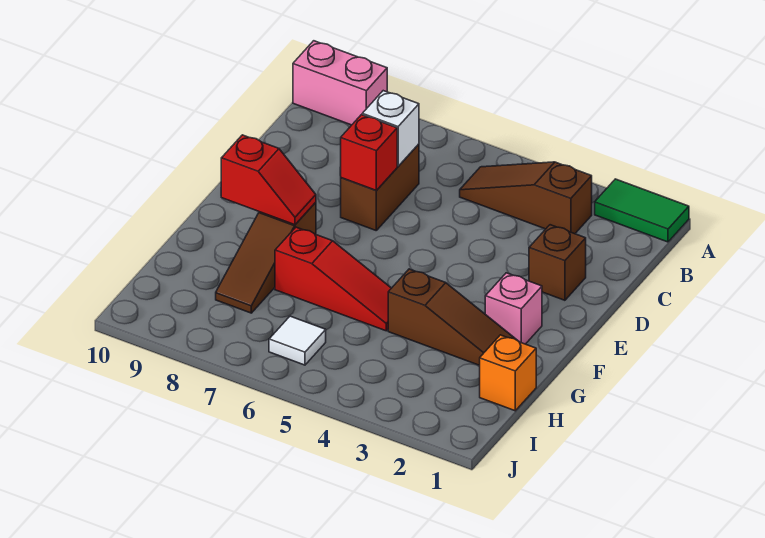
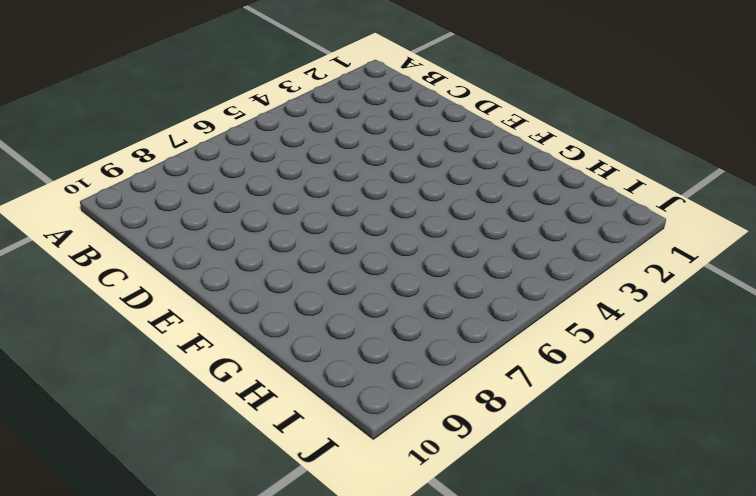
none -> green tile A1:A2 level 1
none -> pink brick A9:A10 level 1
none -> brown slope B3:B5 level 1 top 3

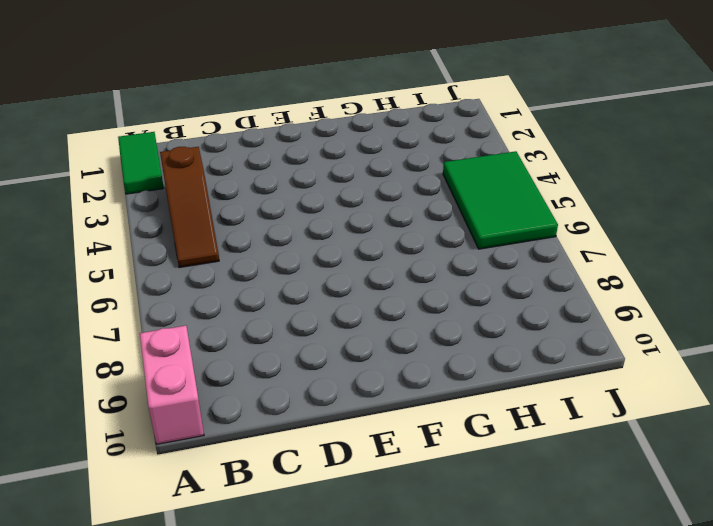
green tile I4:J6 level 1 -> white tile I6 level 1
none -> brown brick C7:D7 level 1
none -> brown brick D2 level 1
none -> pink brick F2 level 1

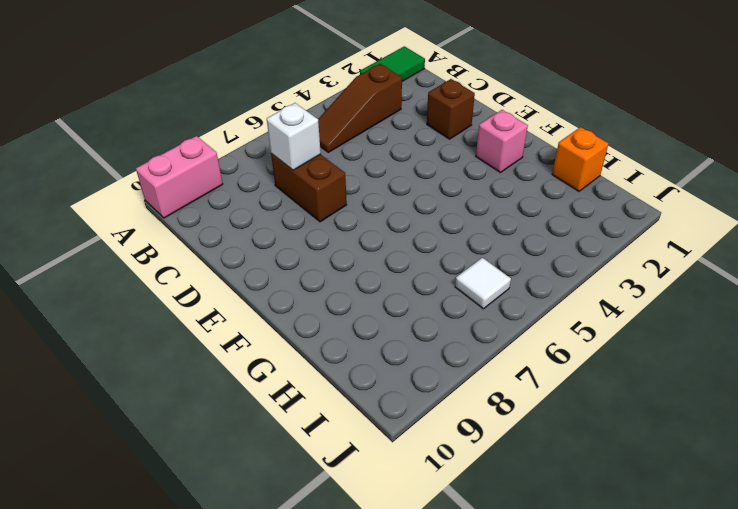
none -> brown slope F8:H8 level 1 top F
none -> brown slope G2:G4 level 1 top 4
none -> red slope G5:G7 level 1 top 7

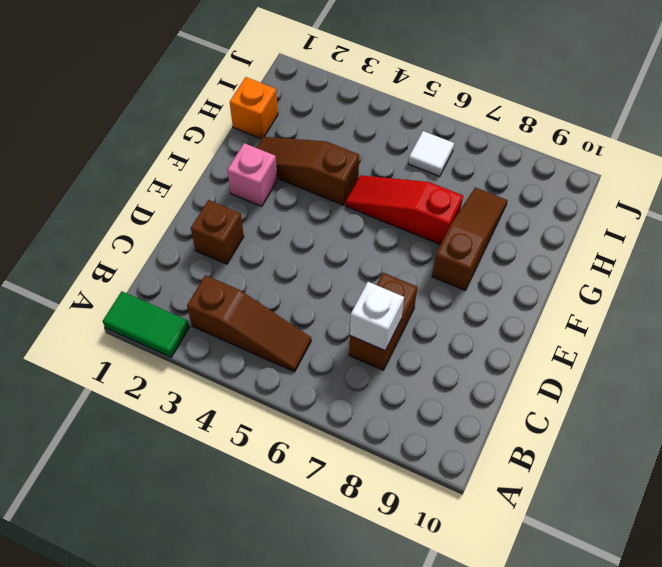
none -> pink brick A9:A10 level 1
none -> red brick D7 level 2
none -> red slope F8:F9 level 2 top 9

